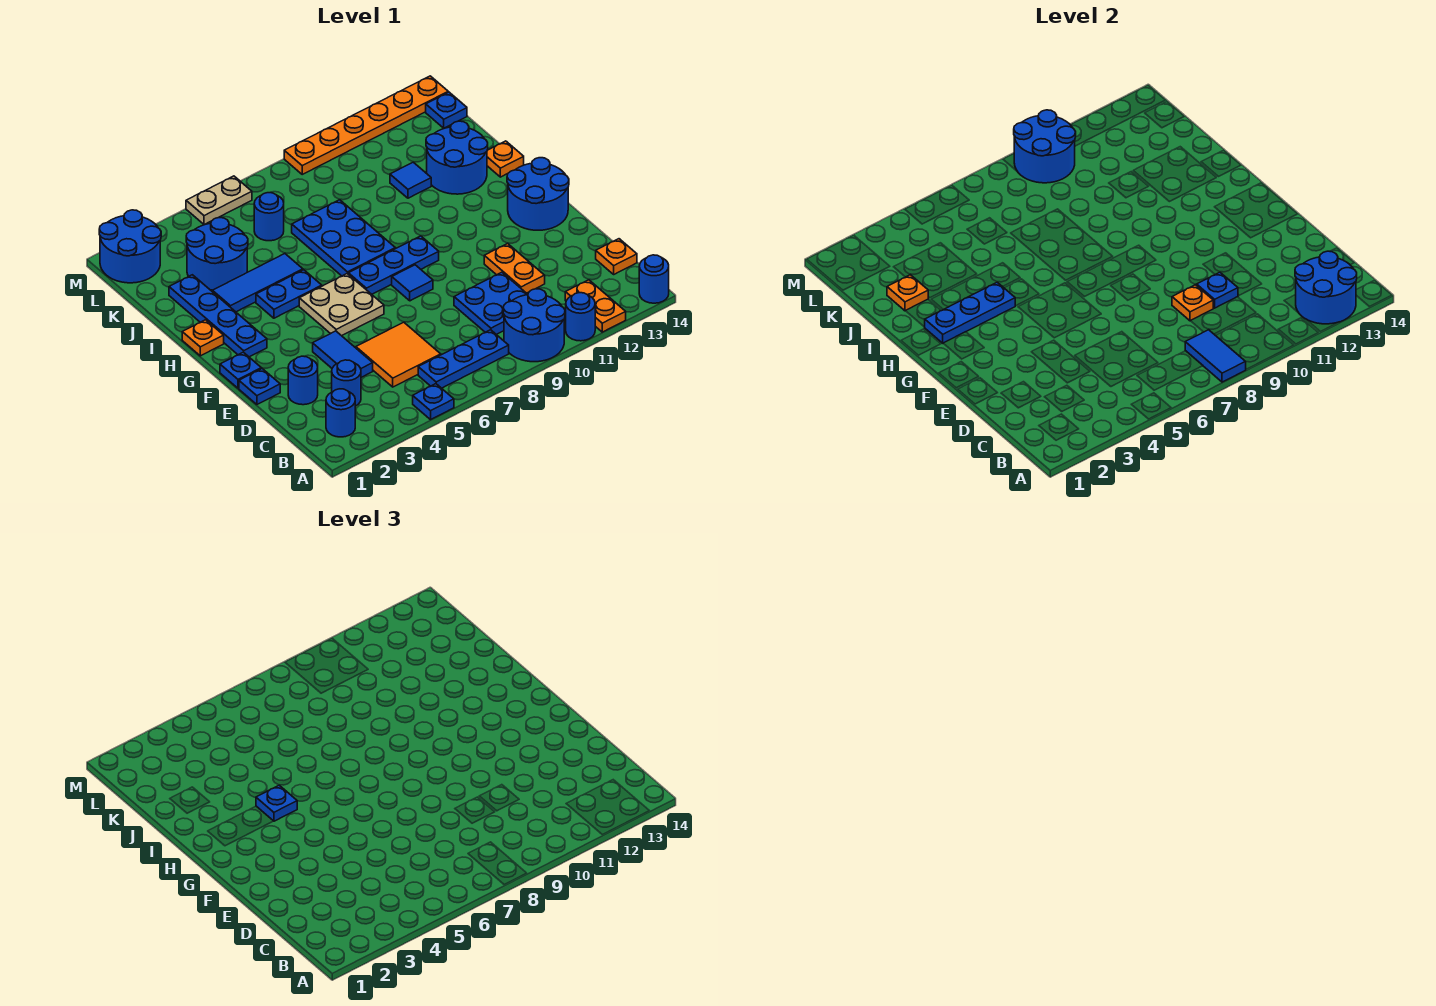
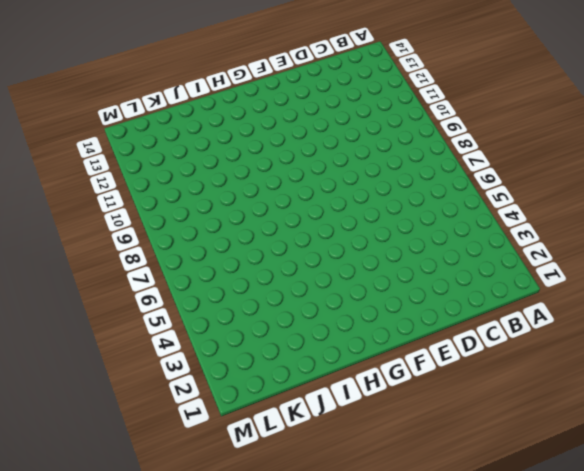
none -> blue plate A5 level 1
none -> blue round brick A9:B10 level 1
none -> blue round brick A11 level 1
none -> orange plate A12:B12 level 1

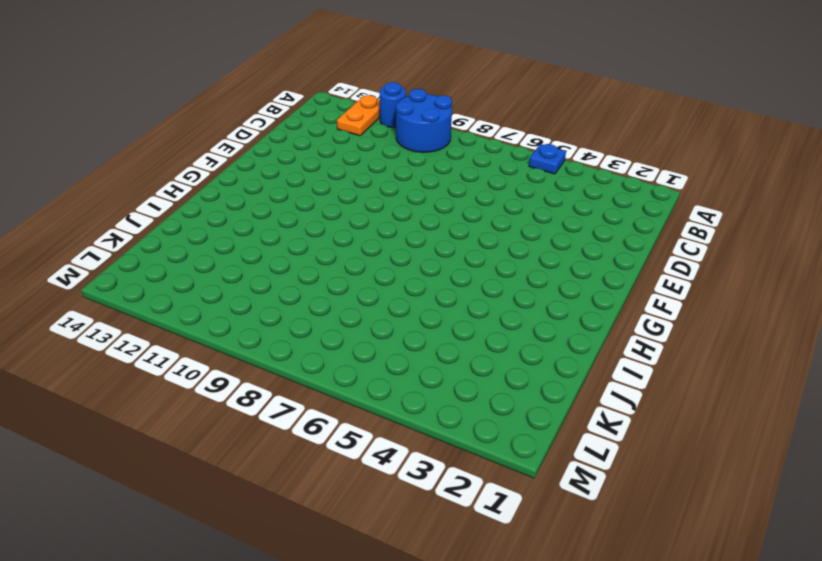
none -> blue round brick A14 level 1
none -> blue round brick B2 level 1
none -> blue plate B6:B8 level 1
none -> blue round brick C3 level 1

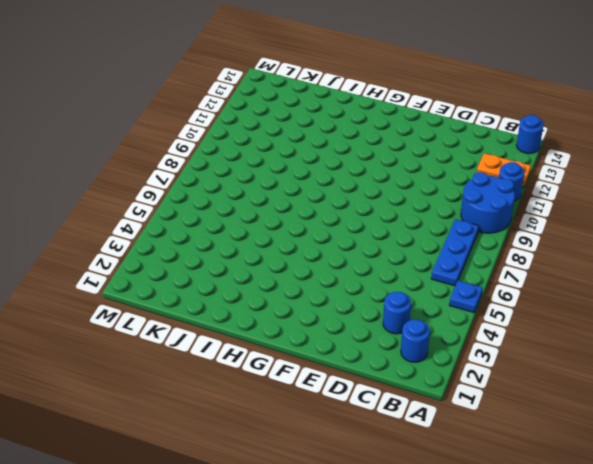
none -> orange tile C5:D6 level 1
none -> blue plate C9:D10 level 1
none -> orange plate C14 level 1
none -> blue round brick D2 level 1

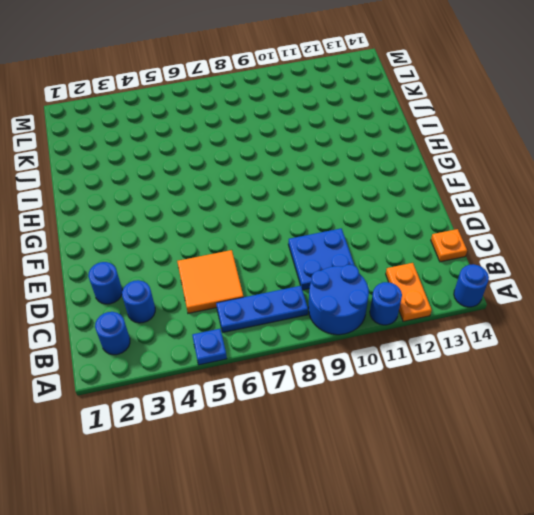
none -> blue tile D4:E4 level 1
none -> orange plate D11:E11 level 1
none -> blue plate E1 level 1
none -> blue plate F1 level 1

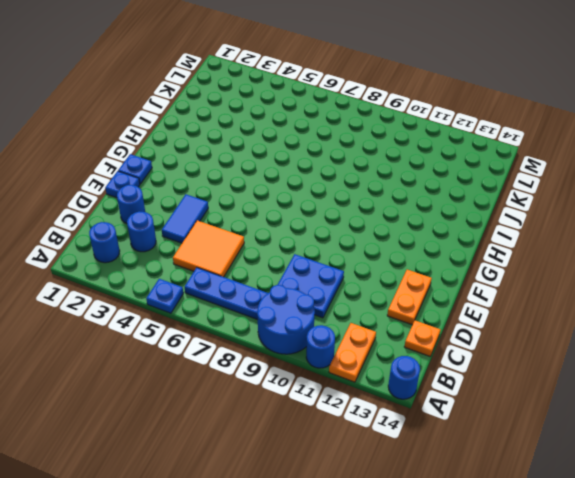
orange plate D13:E13 level 1 -> orange plate D11:E11 level 1
none -> tan plate F5:G6 level 1
none -> blue tile F8 level 1
none -> blue round brick F13:G14 level 1
none -> blue plate G2:J2 level 1

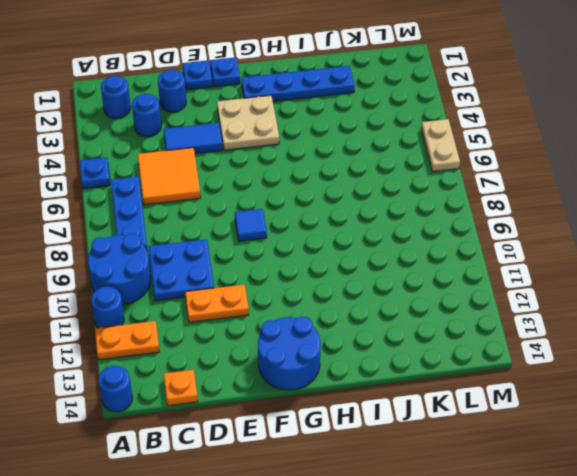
tan plate F3:G4 level 1 -> tan plate F5:G6 level 1
none -> blue plate G7:G9 level 1
none -> orange plate H1 level 1
none -> blue plate H4:H5 level 1
none -> blue plate H7:J8 level 1

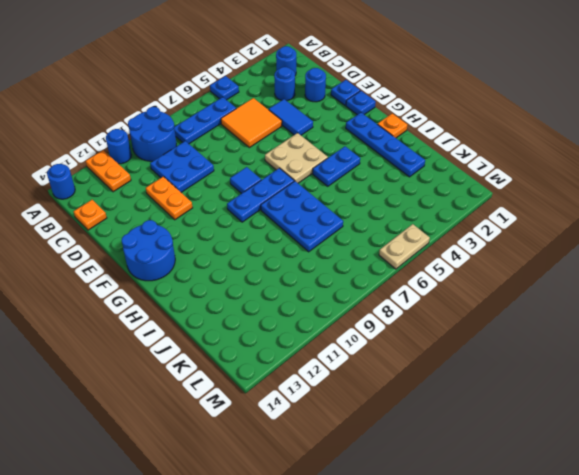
none -> blue tile I3:I5 level 1
none -> blue round brick I12:J13 level 1
none -> orange plate I14 level 1
none -> blue round brick J3:K4 level 1

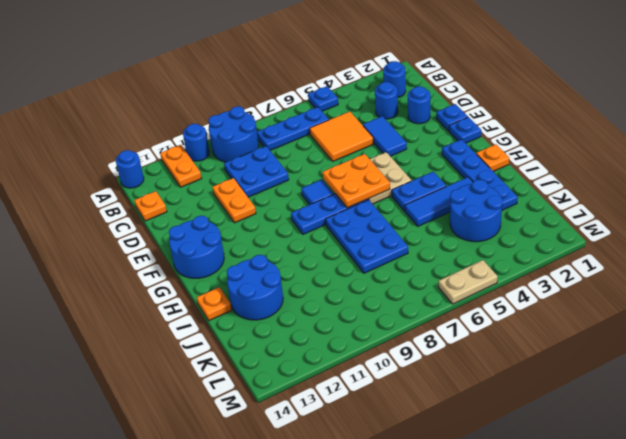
orange plate F6:G7 level 2 -> none
none -> blue tile J11 level 1
none -> blue round brick K6 level 1
none -> blue round brick L1:M2 level 1
none -> blue plate L14 level 1

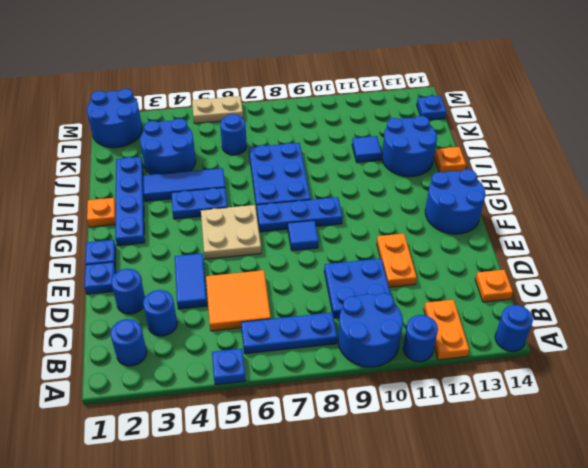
none -> orange plate M9:M14 level 1
none -> blue tile A8:B8 level 2
none -> blue round brick A12:B13 level 2
none -> orange plate D9 level 2

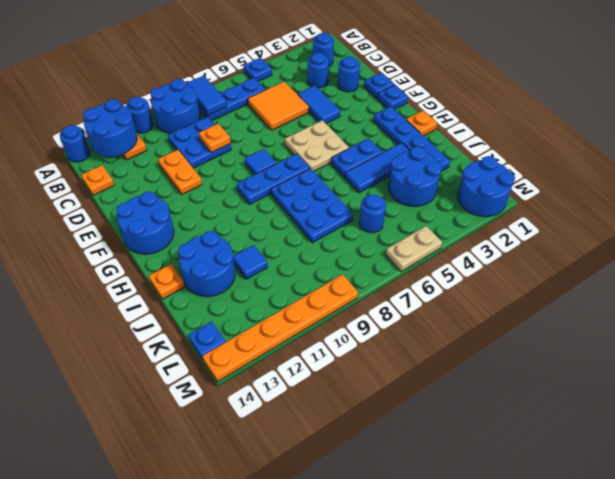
none -> blue plate D10 level 2
none -> blue plate H2:H4 level 2
none -> orange plate J2 level 2
none -> blue round brick L9:M10 level 2

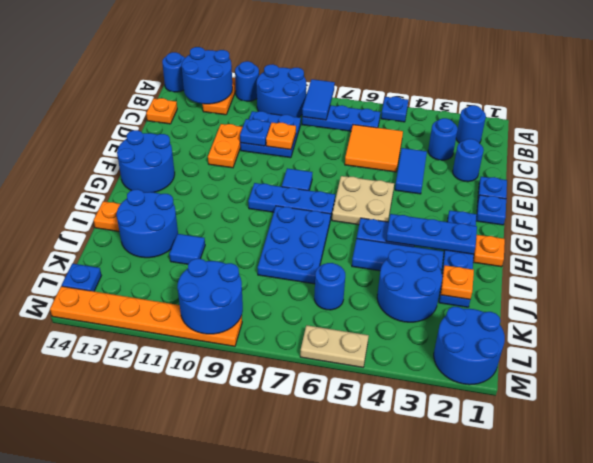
none -> blue plate H4 level 3

